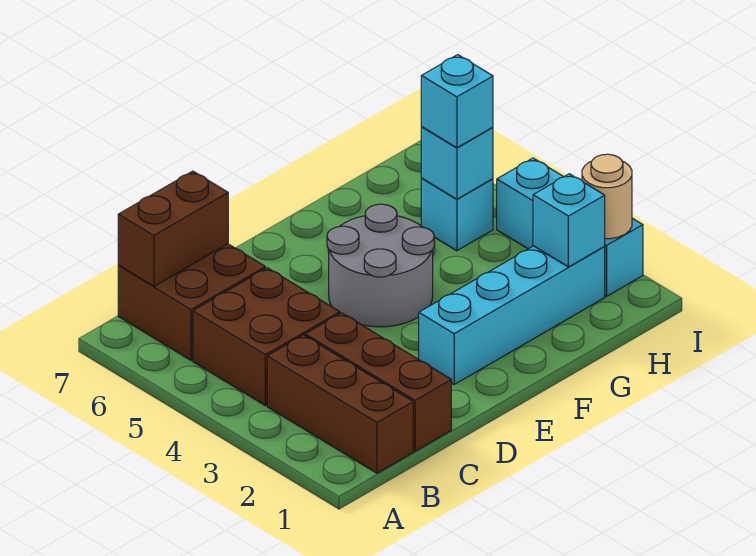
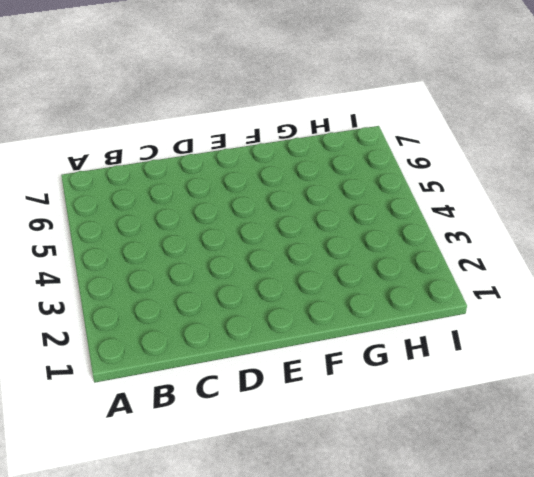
none -> brown brick B1:B3 level 1
none -> brown brick B4:C5 level 1
none -> brown brick B6:C7 level 1

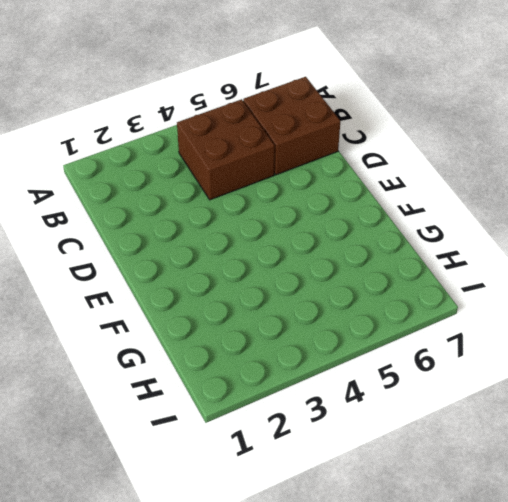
none -> brown brick B1:B3 level 1
none -> brown brick C1:C3 level 1
none -> cyan brick E2:H2 level 1

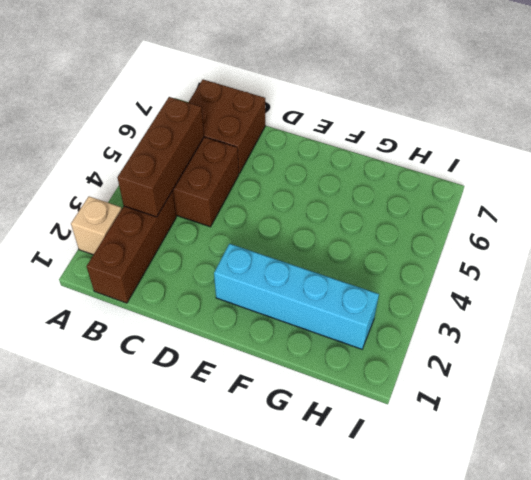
tan brick A2 level 1 -> none
brown brick B3:B5 level 2 -> brown brick C1:C3 level 1
none -> grey round brick E4:F5 level 1
none -> cyan brick H5 level 1
none -> cyan brick I2:I4 level 1

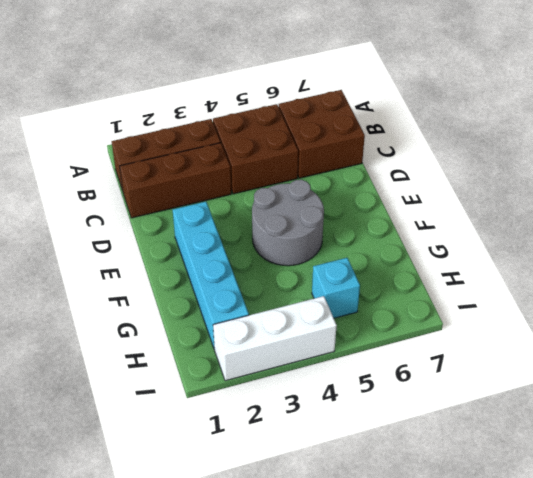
white brick I2:I4 level 1 -> cyan brick I2:I4 level 1
none -> brown brick B7:C7 level 2
none -> cyan brick H2 level 2
none -> cyan brick H5 level 2

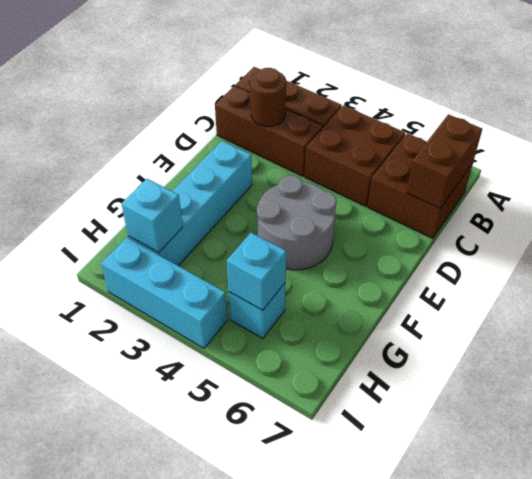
brown round brick C2 level 2 -> none
none -> tan round brick I2 level 2
none -> cyan brick H5 level 3

